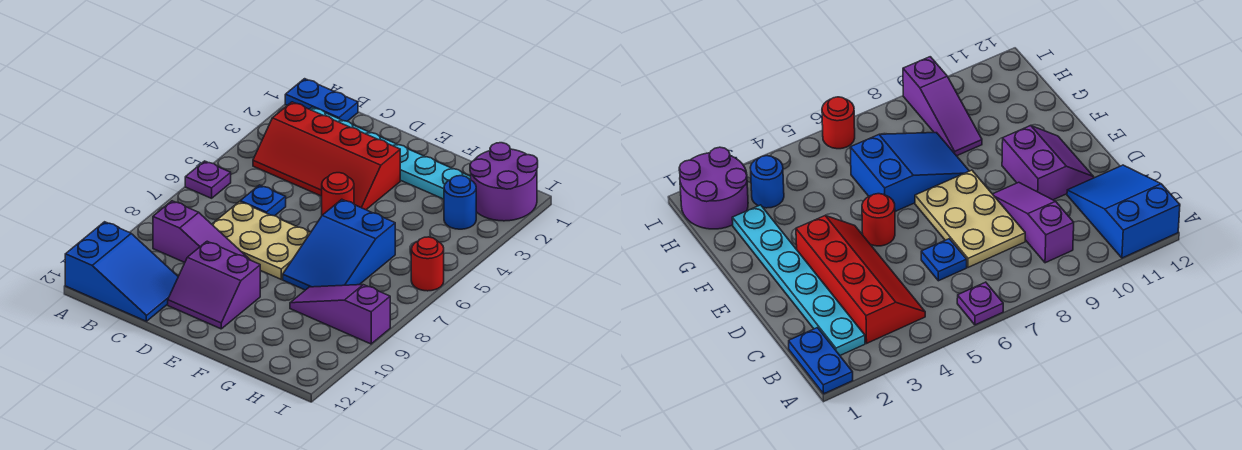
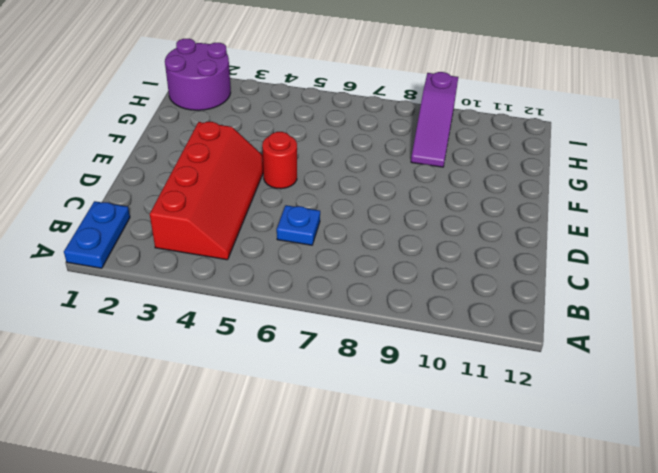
none -> purple plate A6 level 1
none -> blue slope A11:C12 level 1 top A
none -> cyan plate B2:G2 level 1

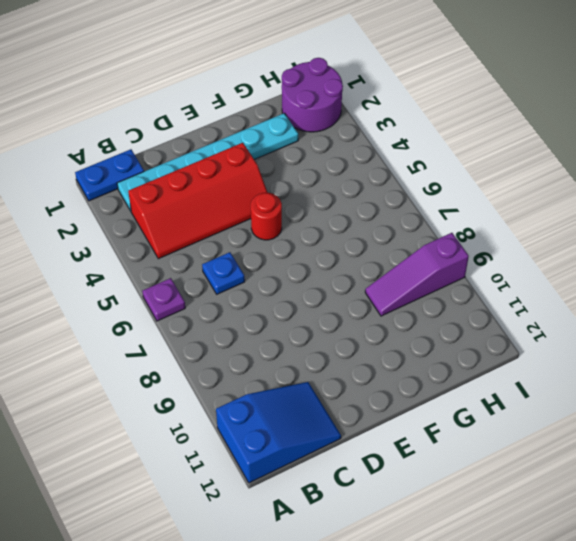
none -> purple slope B9:D9 level 1 top B
none -> tan plate C7:E8 level 1
none -> purple slope D10:E11 level 1 top 10

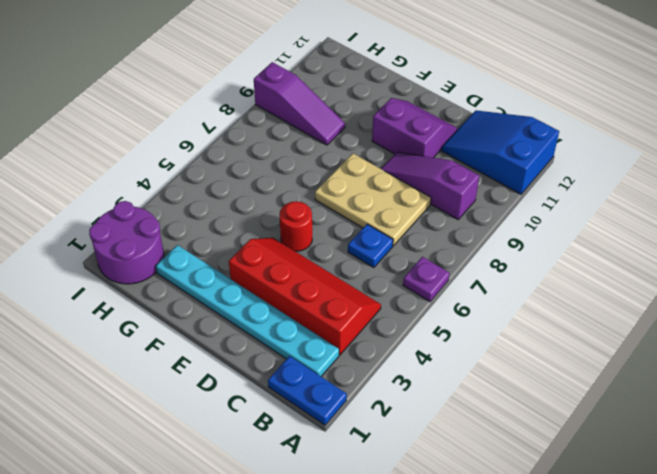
none -> blue slope F6:G8 level 1 top 6
none -> blue round brick H3 level 1
none -> red round brick I6 level 1

